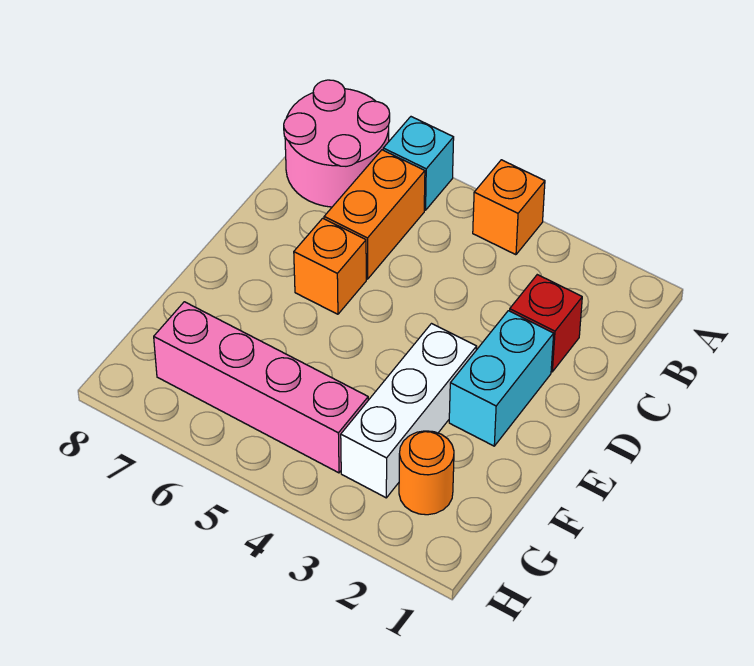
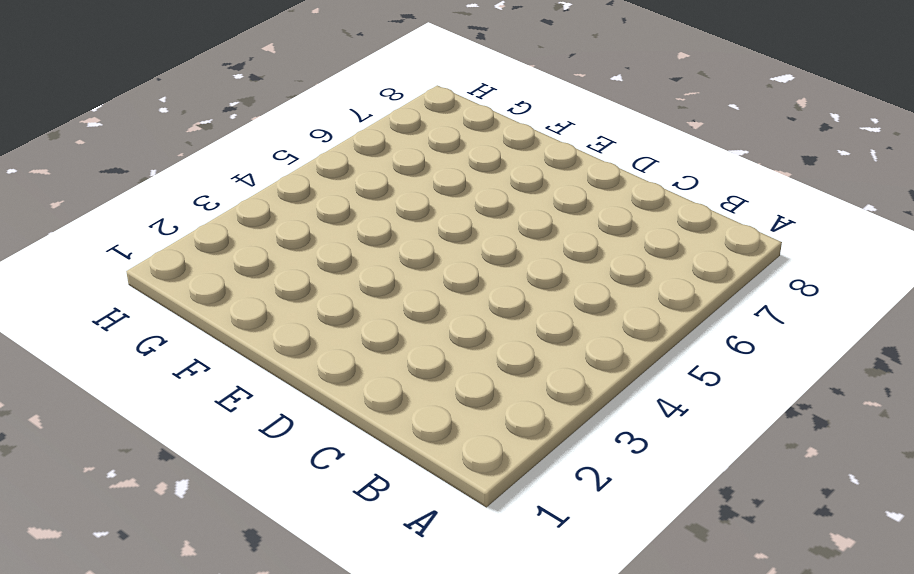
none -> orange brick A4 level 1
none -> cyan brick A6 level 1

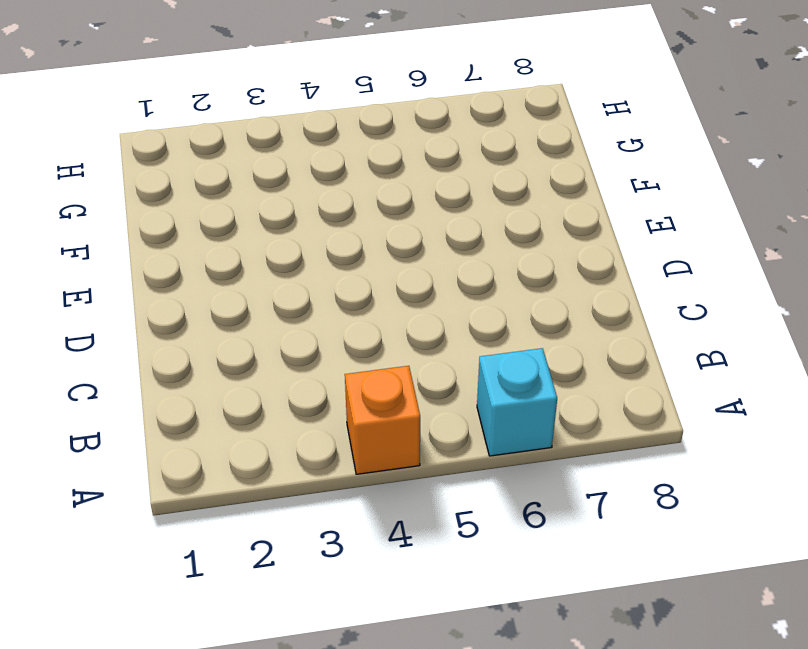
none -> pink round brick A7:B8 level 1
none -> orange brick B6:C6 level 1

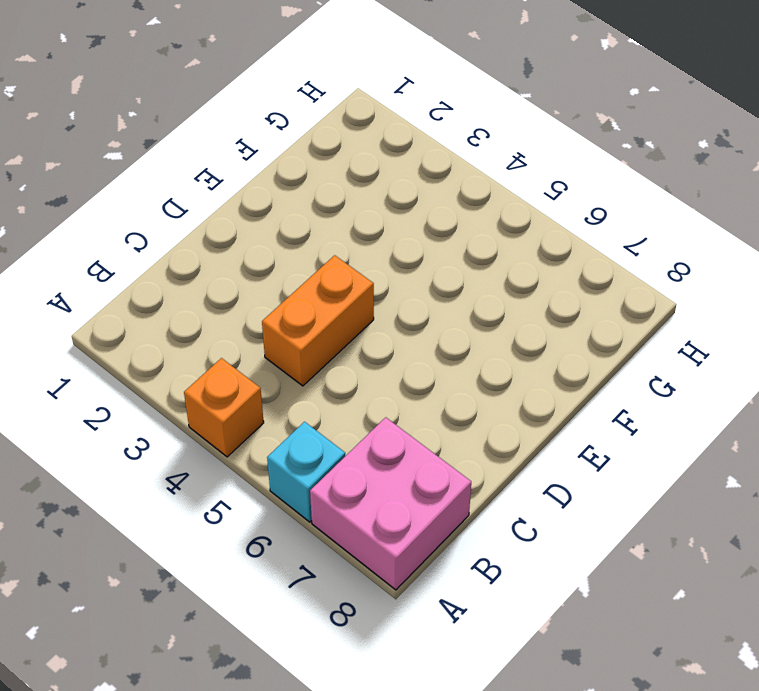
pink brick A7:B8 level 1 -> pink round brick A7:B8 level 1
orange brick C4:D4 level 1 -> orange brick B6:C6 level 1
none -> red brick C2 level 1
none -> cyan brick D2:E2 level 1

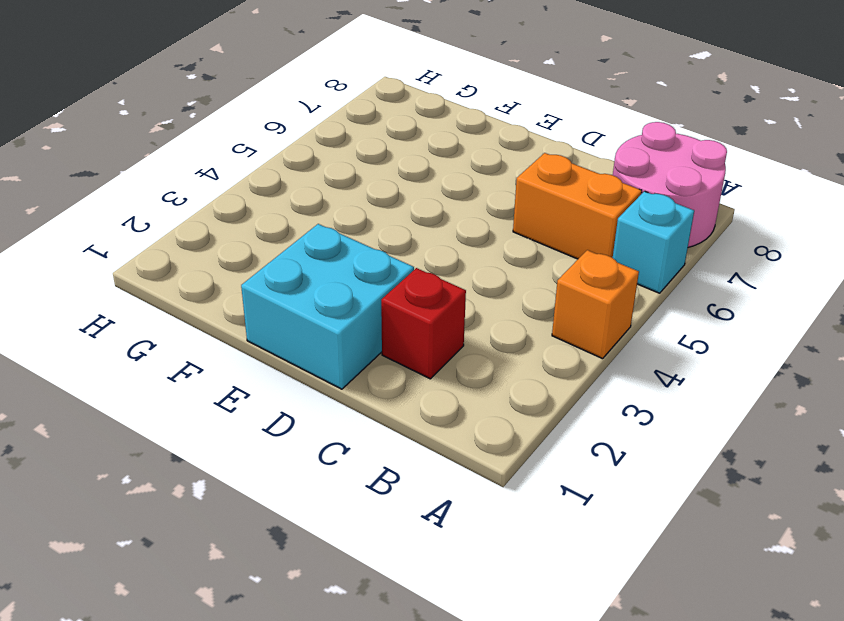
cyan brick D1:E2 level 1 -> cyan brick D2:E2 level 1
none -> orange brick D6 level 1
none -> white brick E3:G3 level 1

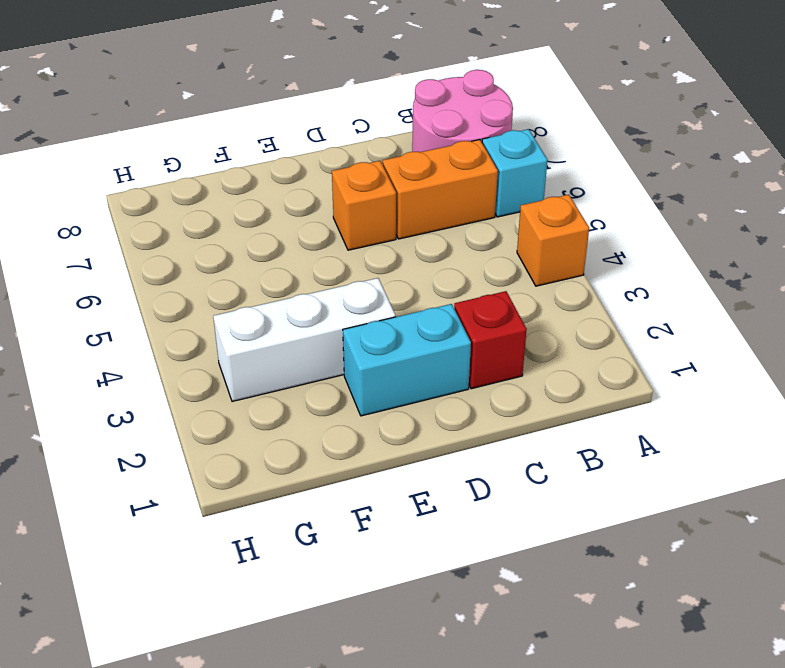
none -> orange round brick G2 level 1
none -> pink brick G4:G7 level 1

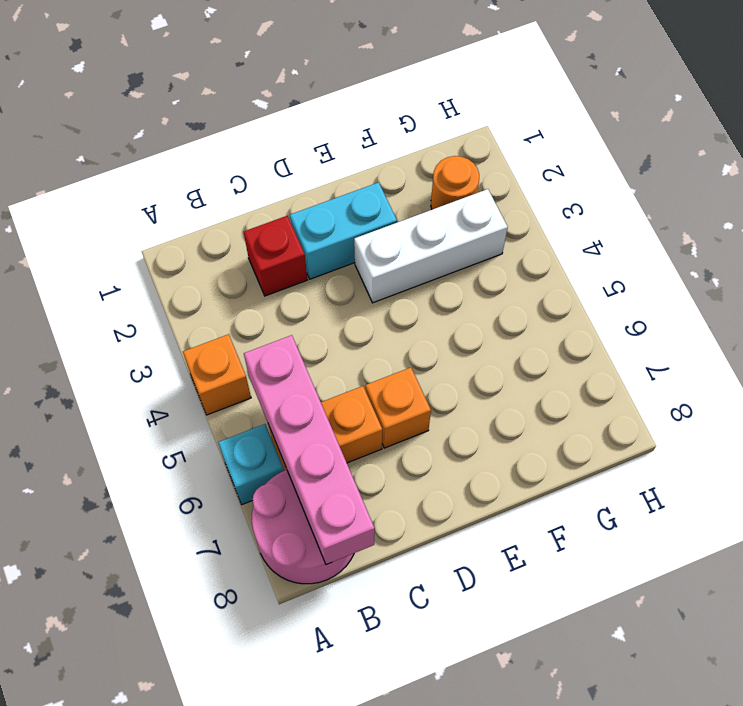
pink brick B5:B8 level 2 -> pink brick G4:G7 level 1

